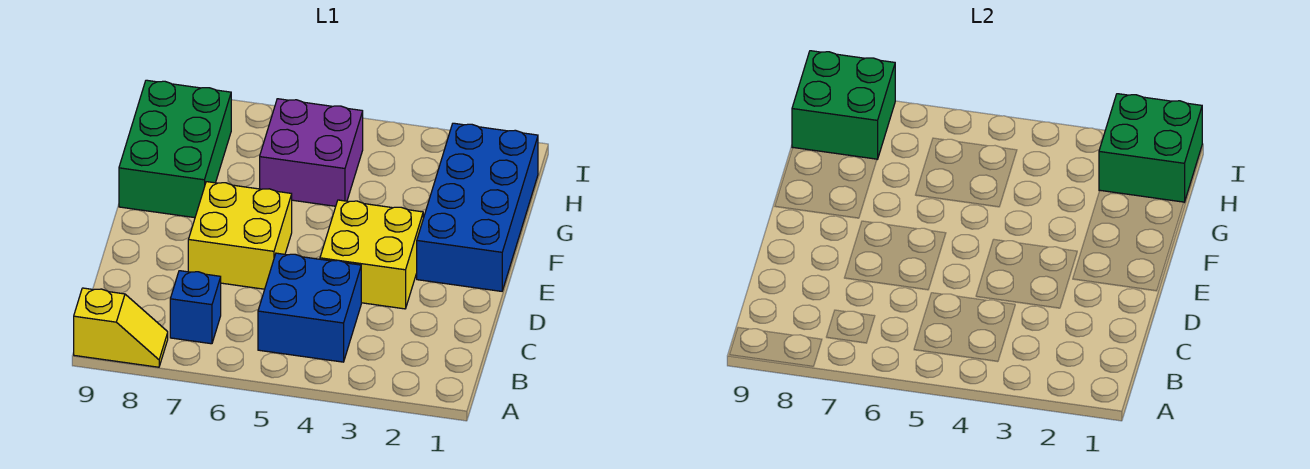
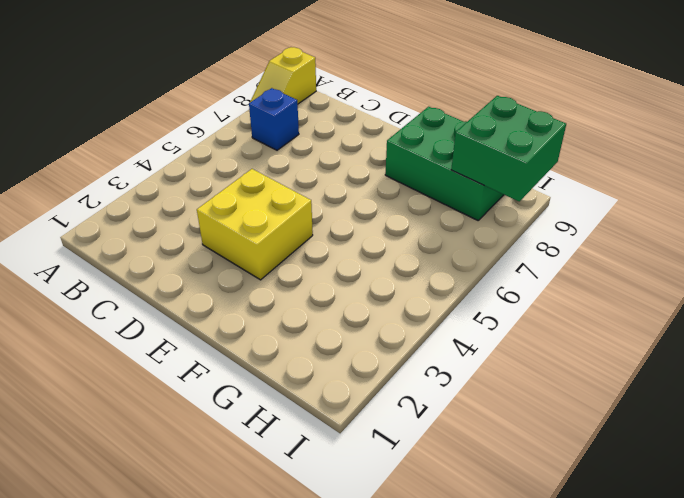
none -> blue brick B4:C5 level 1
none -> yellow brick D6:E7 level 1

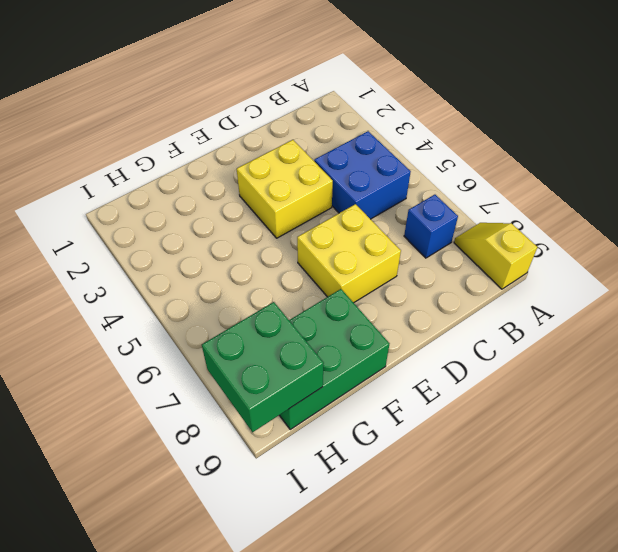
none -> blue brick E1:H2 level 1
none -> purple brick G5:H6 level 1

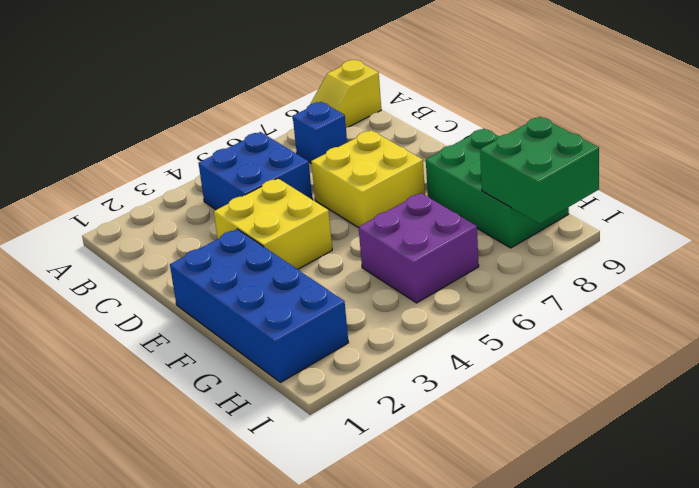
none -> green brick H1:I2 level 2

